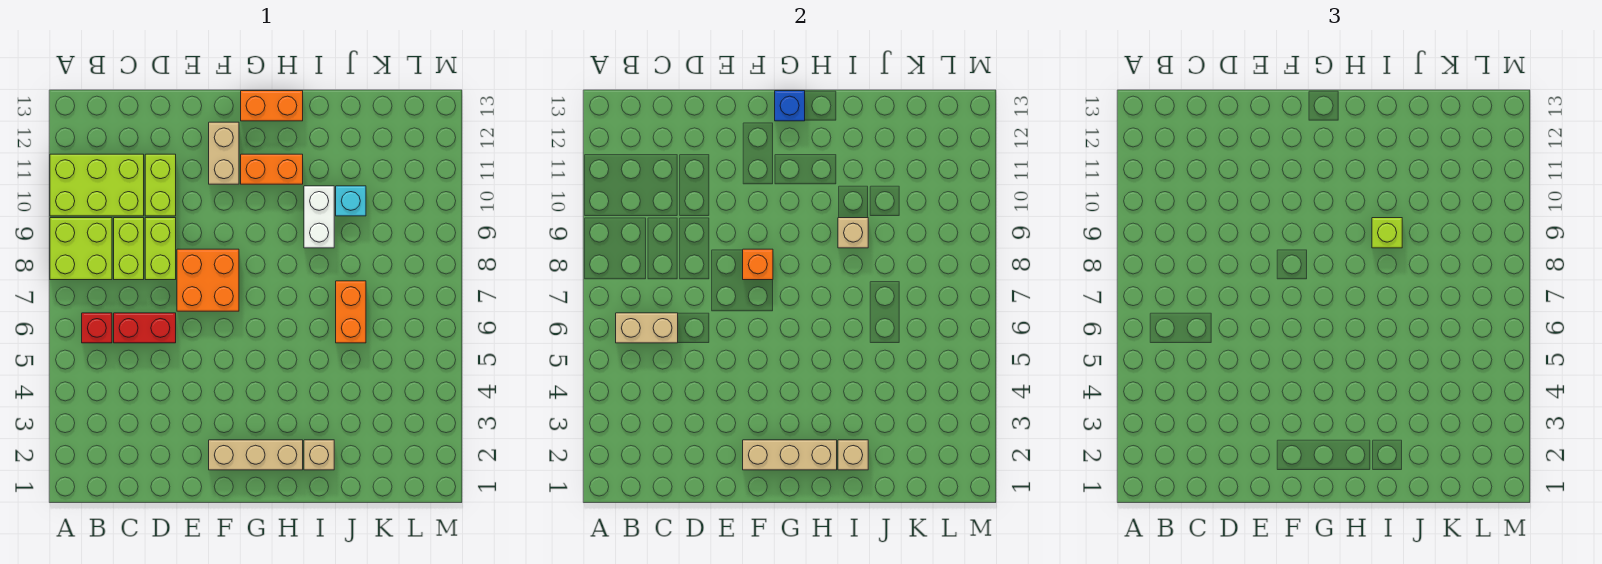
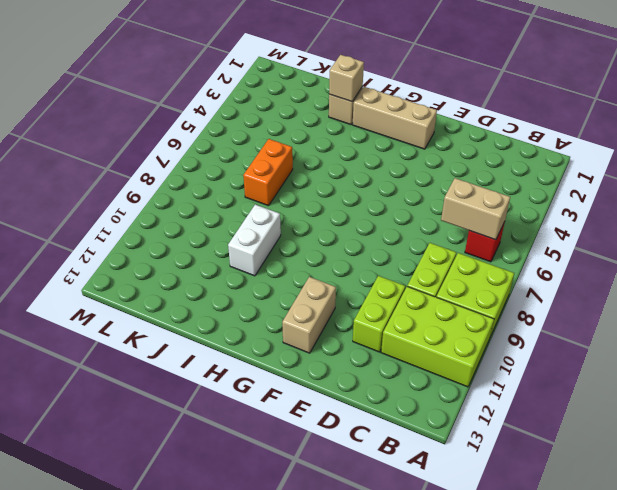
none -> red brick C6:D6 level 1
none -> lime brick D8:D9 level 1
none -> orange brick E7:F8 level 1

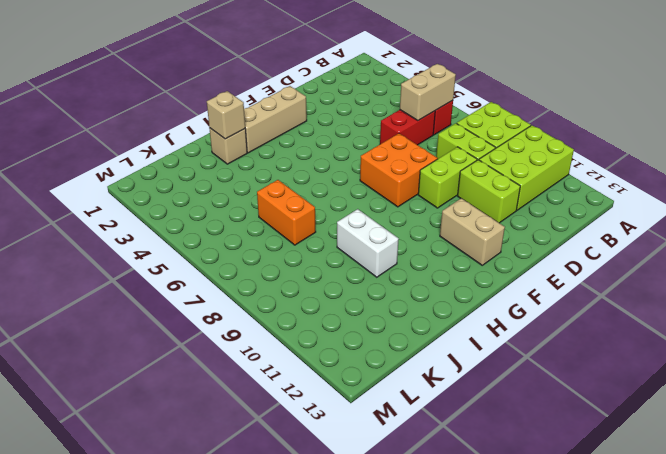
lime brick D9:E9 level 1 -> lime brick D8:D9 level 1
none -> orange brick G11:H11 level 1
none -> orange brick G13:H13 level 1
none -> cyan brick J10 level 1

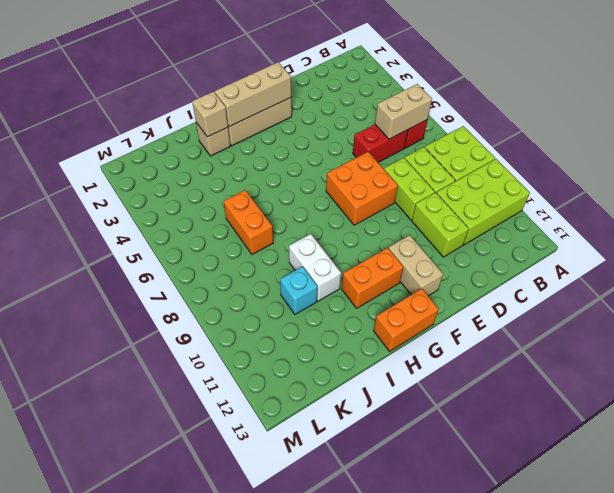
none -> orange brick F8 level 2
none -> blue brick G13 level 2
none -> tan brick I9 level 2

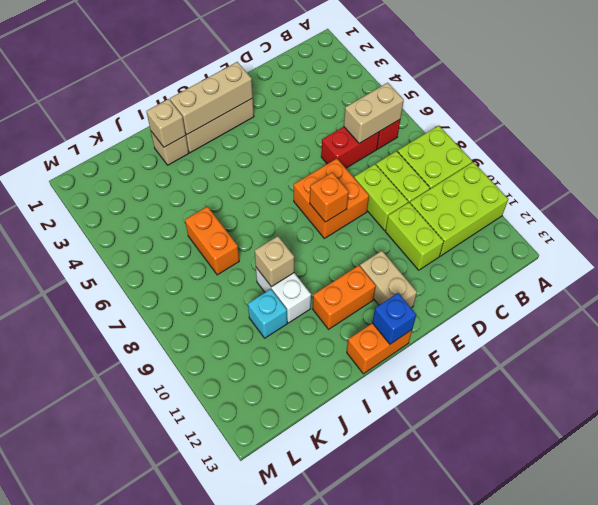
none -> lime brick I9 level 3

